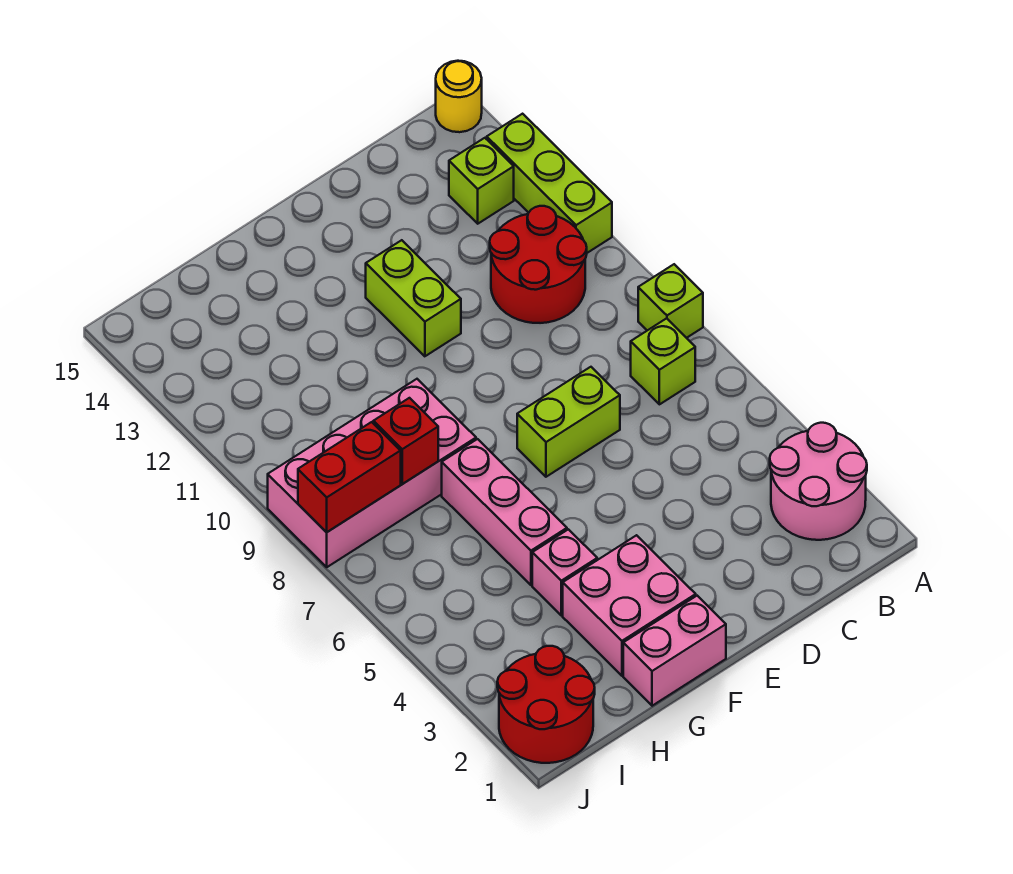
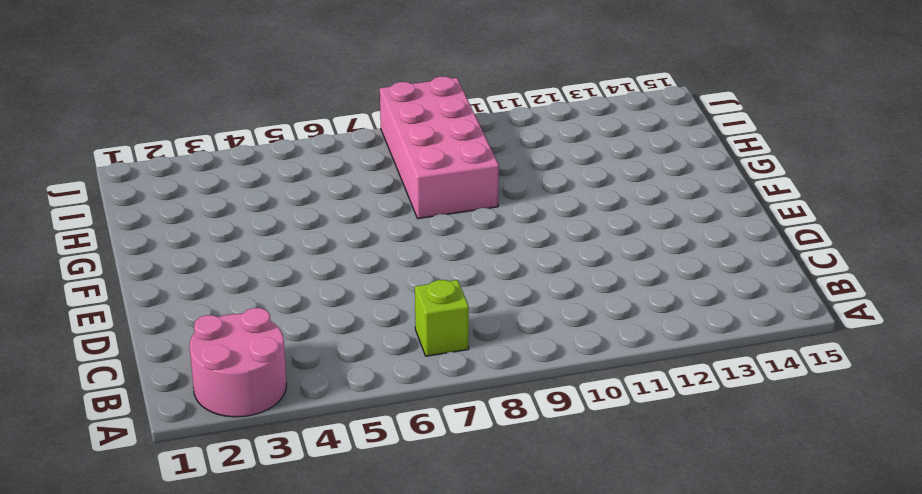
none -> lime brick A8 level 1
none -> lime brick A11:A13 level 1
none -> yellow round brick A15 level 1

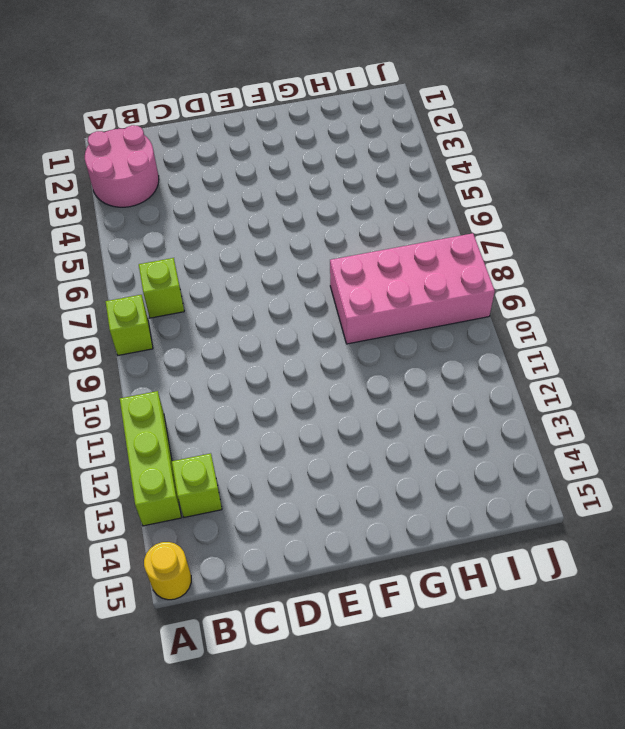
none -> red round brick B10:C11 level 1
none -> lime brick D7:E7 level 1
none -> lime brick E11:E12 level 1

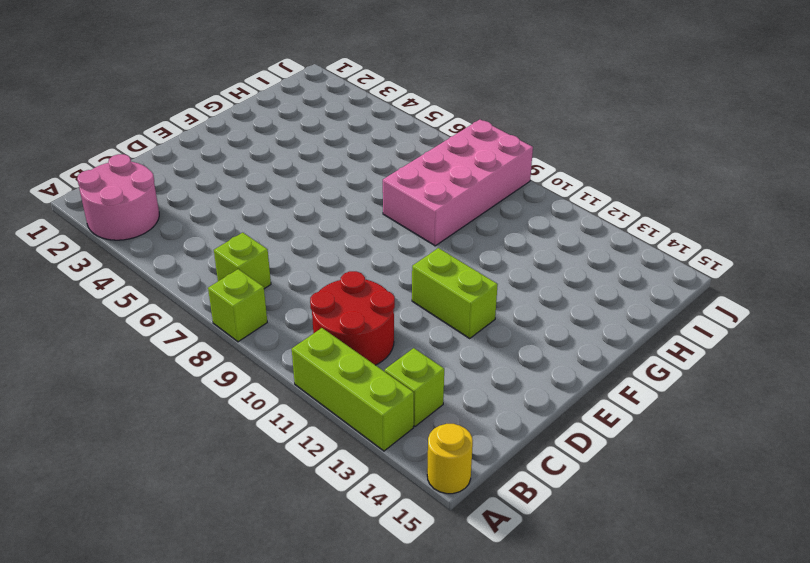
none -> lime brick D7:E7 level 1
none -> pink brick F1:G1 level 1
none -> pink brick F2:G3 level 1

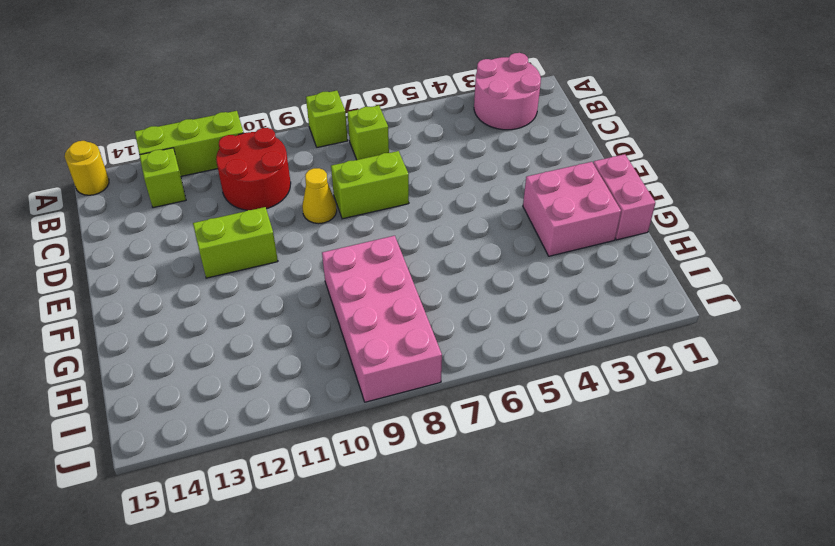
lime brick D7:D8 level 1 -> lime brick D7:E7 level 1
yellow cone D9 level 1 -> none
none -> pink brick G4 level 1
none -> pink brick G5:G7 level 1
none -> red round brick I1:J2 level 1

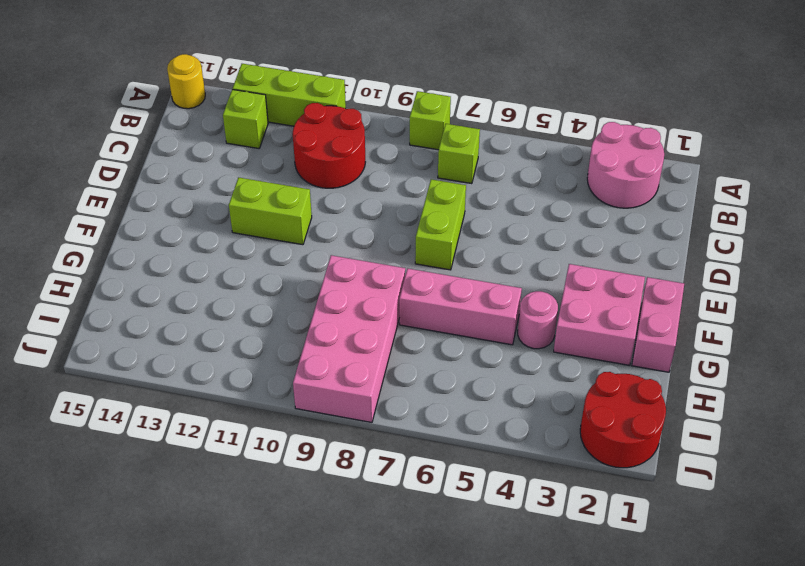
pink round brick G4 level 1 -> pink brick G4 level 1
none -> red brick H8 level 2
none -> red brick I8:J8 level 2

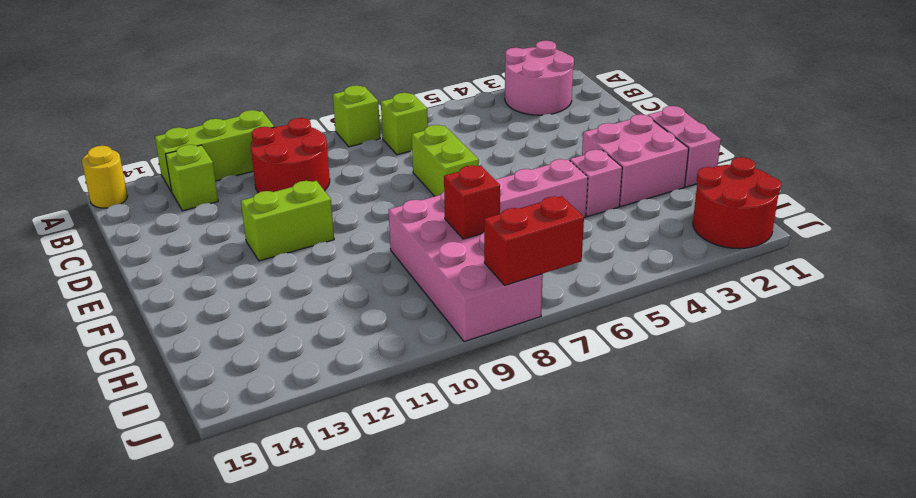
red brick J7:J8 level 2 -> red brick I8:J8 level 2

